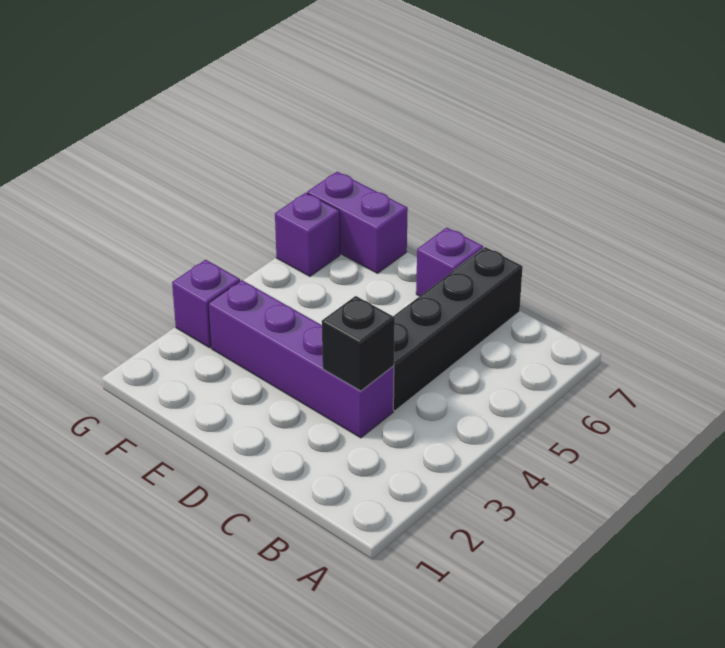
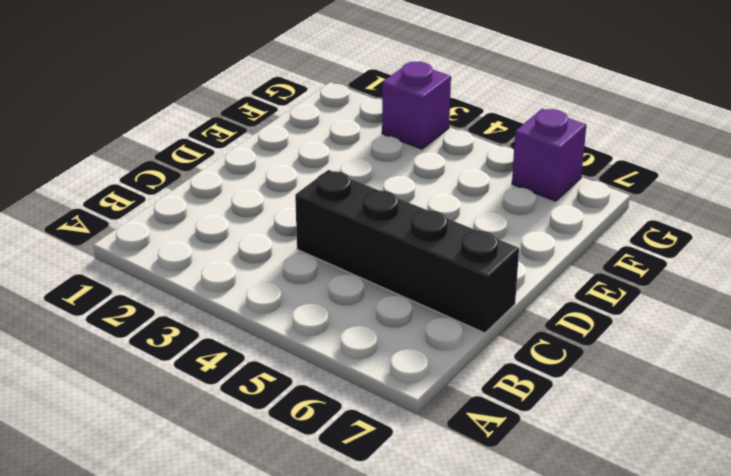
none -> purple brick C3:F3 level 1
none -> purple brick D7 level 1

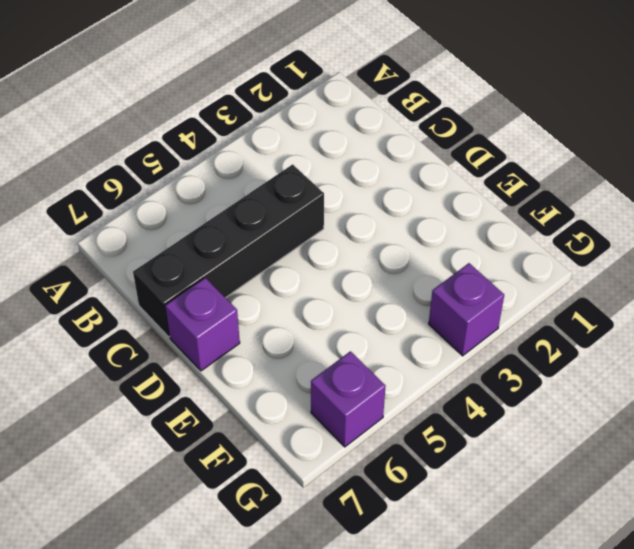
none -> purple brick C3:F3 level 1
none -> purple brick F7:G7 level 1

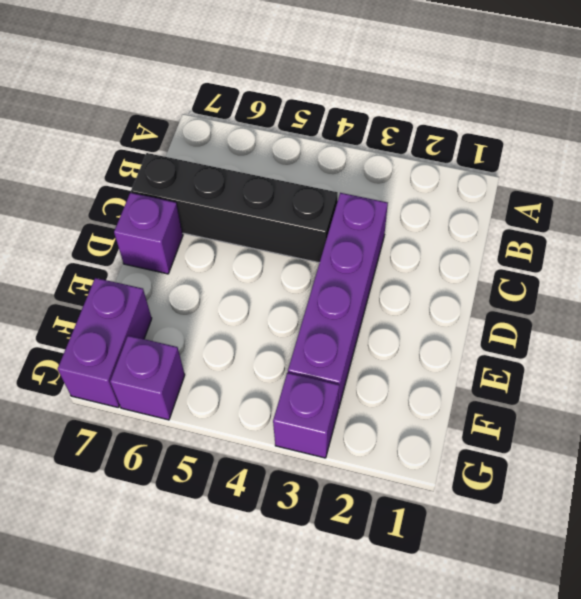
none -> black brick C3 level 2

